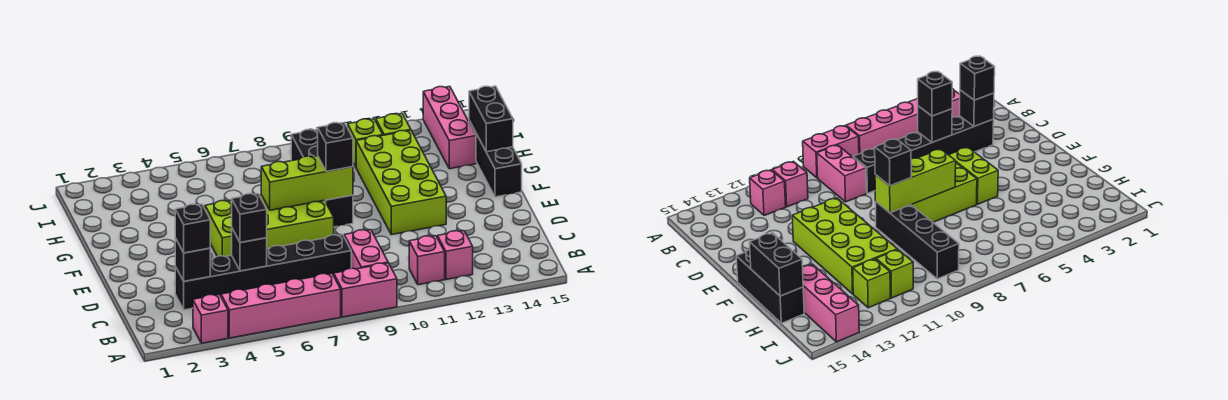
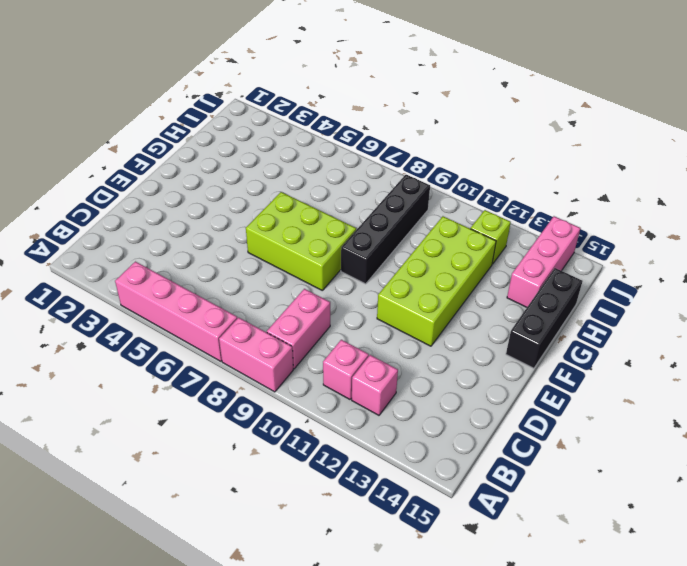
none -> pink brick A3 level 1
none -> black brick C3:C8 level 1
none -> lime brick E5:F5 level 1

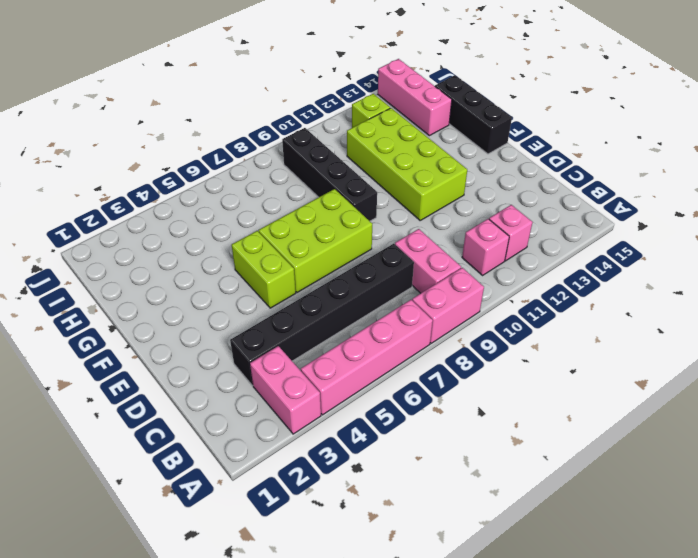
pink brick A3:B3 level 1 -> pink brick A3 level 1
none -> lime brick I11 level 1
none -> black brick C3 level 2
none -> black brick C5 level 2

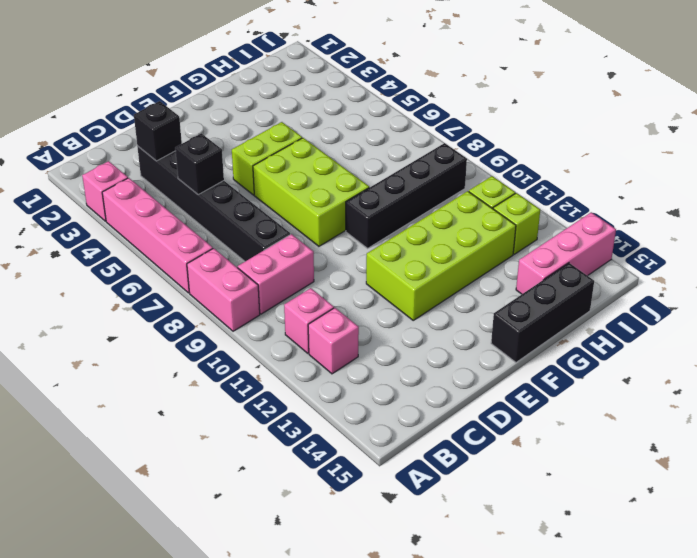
none -> lime brick F7:F9 level 2
none -> black brick G15:H15 level 2
none -> black brick C3 level 3

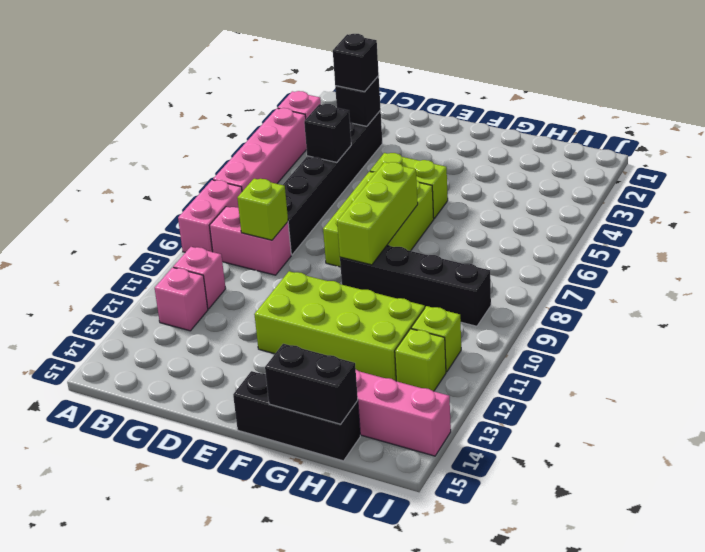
lime brick C9 level 2 -> none
none -> black brick C5 level 3
none -> black brick F9 level 3

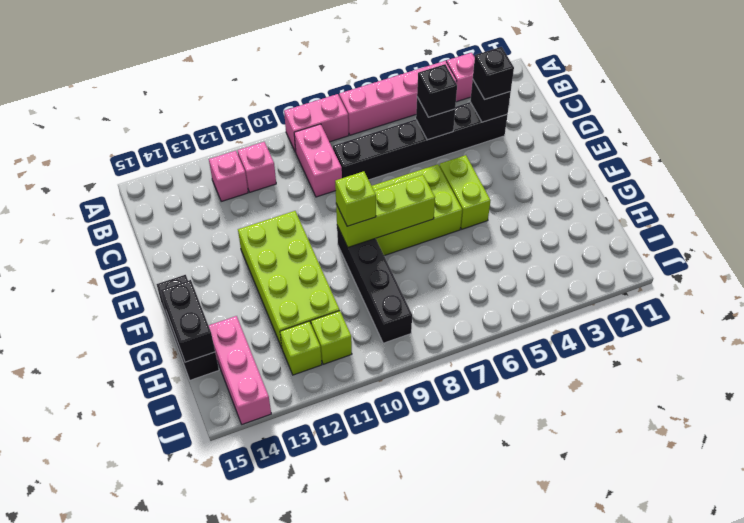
lime brick F9 level 3 -> black brick F9 level 3

